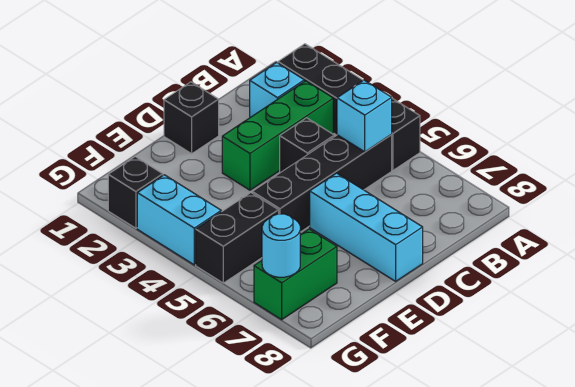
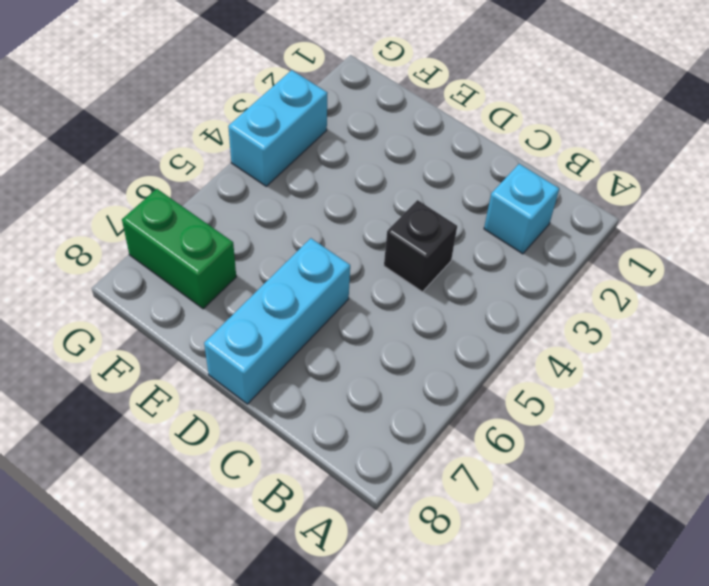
none -> black brick A2:A5 level 1
none -> green brick B3:D3 level 1
none -> black brick B5:E5 level 1

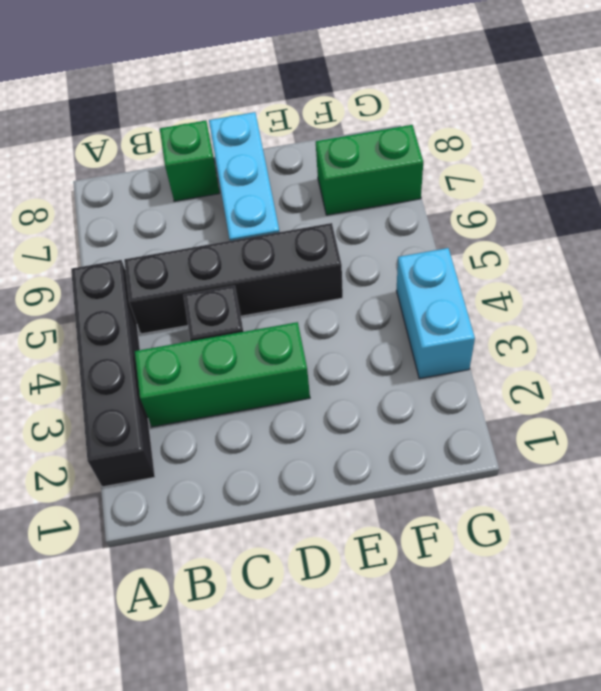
green brick C8 level 1 -> none
none -> cyan brick B2 level 1
none -> black brick D1 level 1
none -> black brick F5:G5 level 1

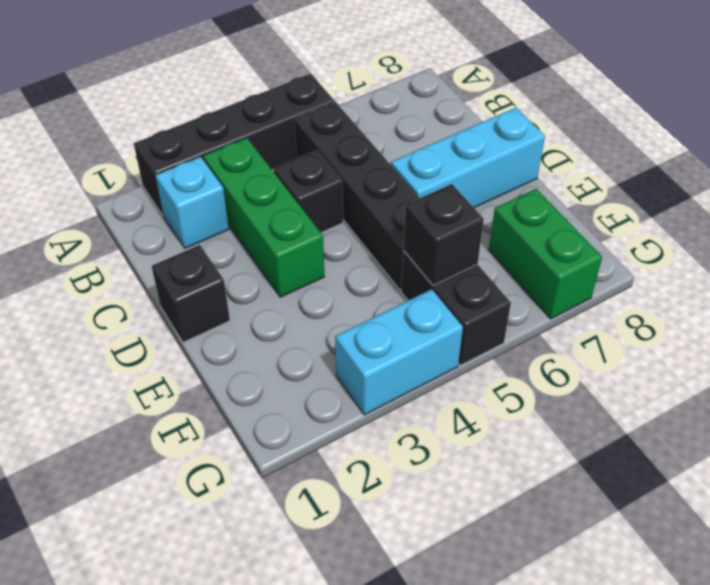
black brick F5 level 2 -> black brick G2 level 1
none -> cyan brick B5 level 2
none -> cyan round brick G7 level 2

